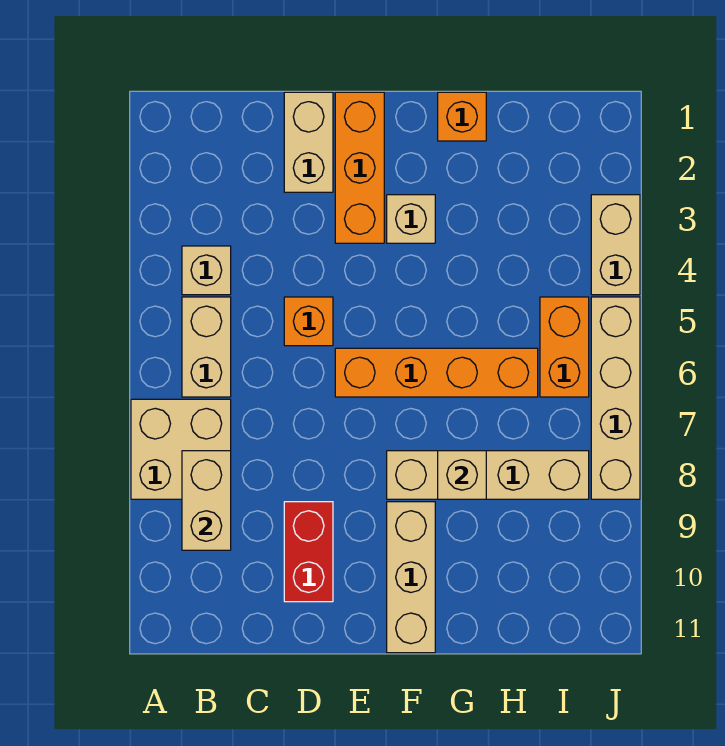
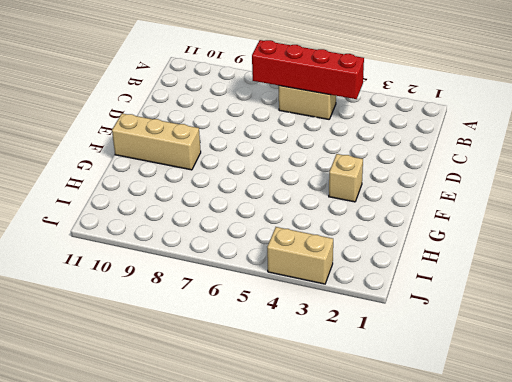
red brick B4:B7 level 2 -> none
none -> tan brick A7:B8 level 1
none -> tan brick B4 level 1
none -> tan brick D1:D2 level 1

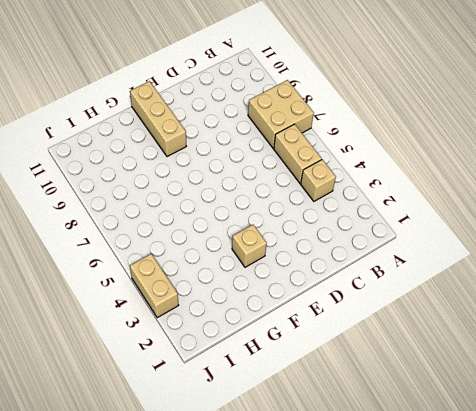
none -> tan brick D1:D2 level 1
none -> orange brick D5 level 1
none -> red brick D9:D10 level 1

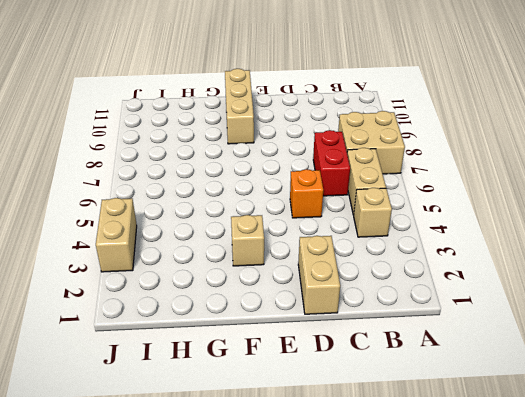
red brick C6:C7 level 1 -> red brick D9:D10 level 1
none -> orange brick E1:E3 level 1
none -> orange brick E6:H6 level 1
none -> tan brick F8:I8 level 1

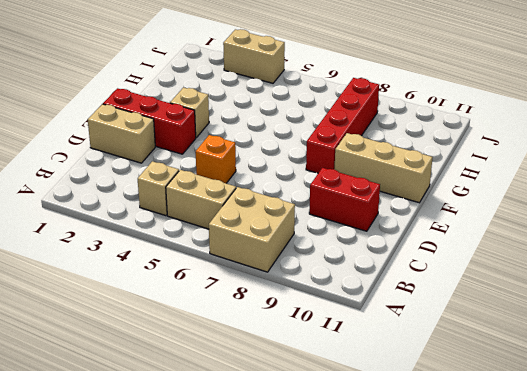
red brick E1:E3 level 1 -> orange brick E1:E3 level 1
red brick F8:I8 level 1 -> tan brick F8:I8 level 1
none -> orange brick E6:H6 level 1
none -> orange brick G1 level 1
none -> orange brick I5:I6 level 1

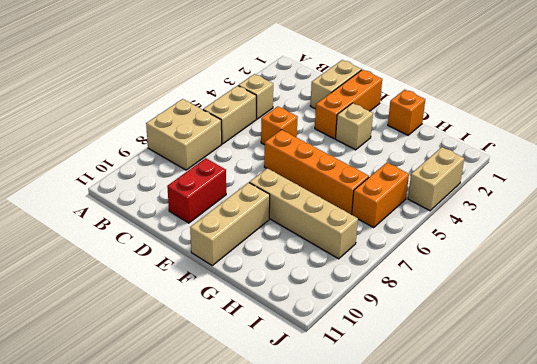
none -> tan brick J5:J8 level 1
none -> tan brick B8:B9 level 2
none -> tan brick G8 level 2

